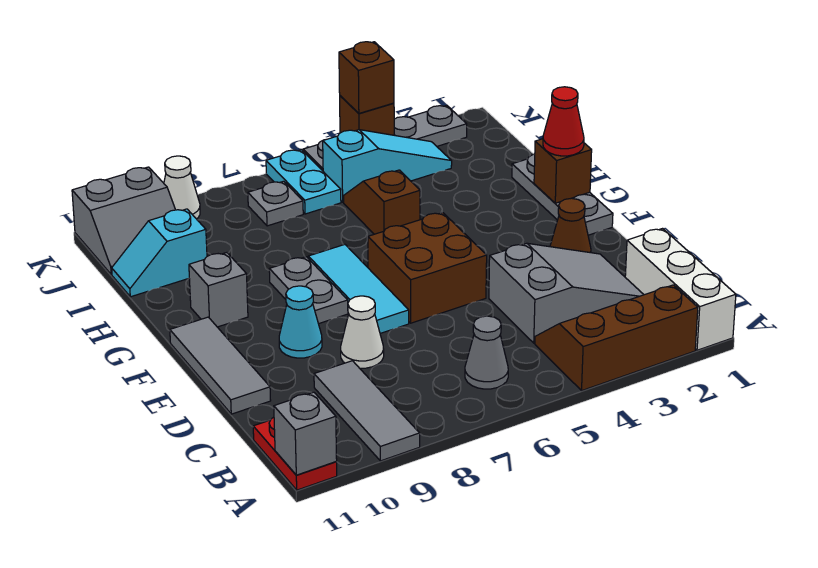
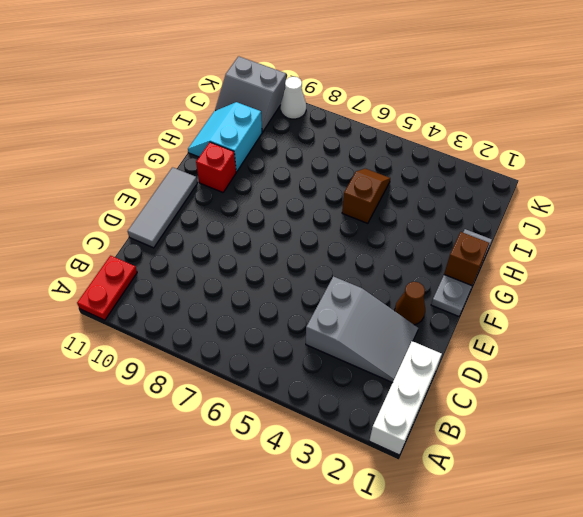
red brick G10 level 1 -> grey brick G10 level 1
cyan slope H10:I11 level 1 top 10 -> cyan slope I10:I11 level 1 top 10
none -> brown slope A2:B4 level 1 top A
none -> grey tile A9:C9 level 1
none -> grey cone B6 level 1

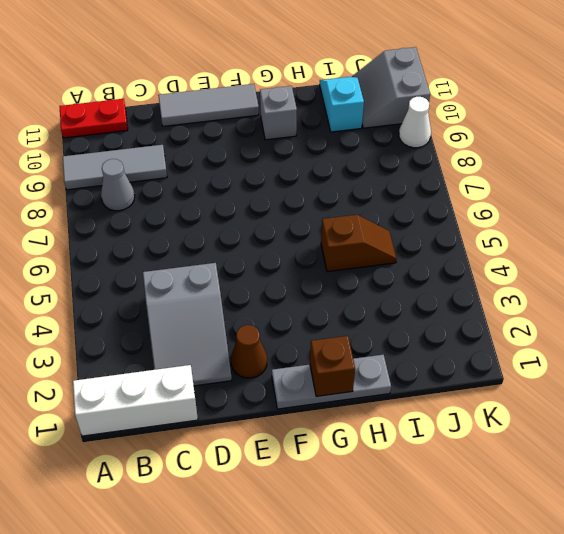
grey cone B8 level 1 -> grey cone B6 level 1
none -> brown slope A2:B4 level 1 top A
none -> white cone D8 level 1
none -> brown brick E5:F6 level 1

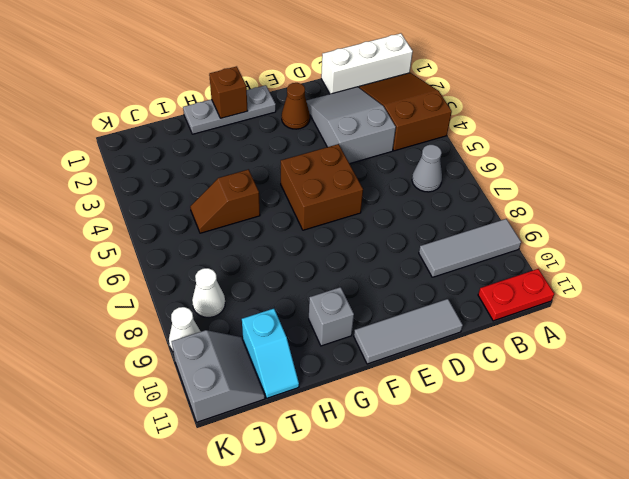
brown slope A2:B4 level 1 top 4 -> brown slope A2:B4 level 1 top A
white cone J8 level 1 -> white cone D8 level 1
none -> cyan tile E7:G7 level 1
none -> cyan cone E9 level 1
none -> grey plate F8:G8 level 1

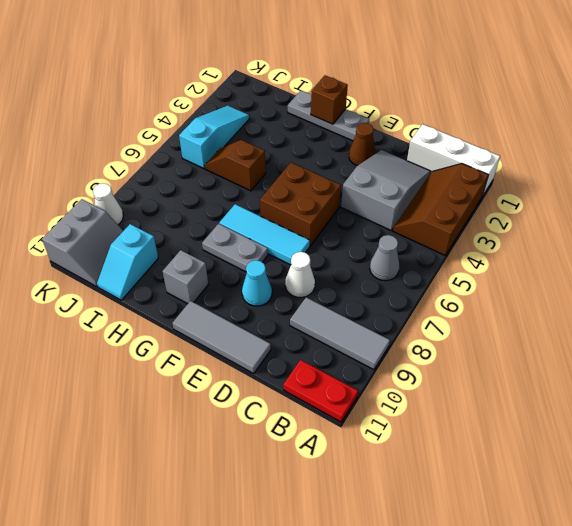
none -> cyan plate J6:K6 level 1
none -> grey plate J7 level 1
none -> grey plate K2:K5 level 1

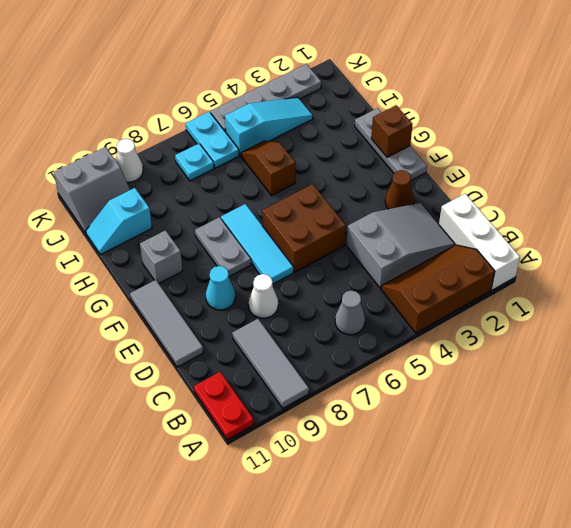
cyan plate J7 level 1 -> grey plate J7 level 1
none -> grey brick A11 level 2
none -> brown brick K4 level 2
none -> red cone G1 level 3

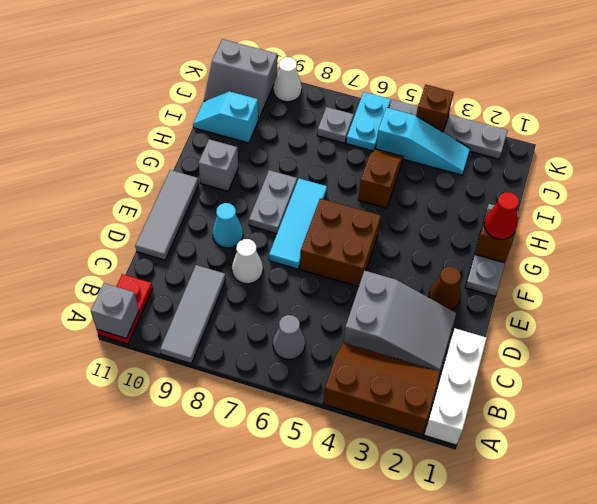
none -> brown brick K4 level 3

